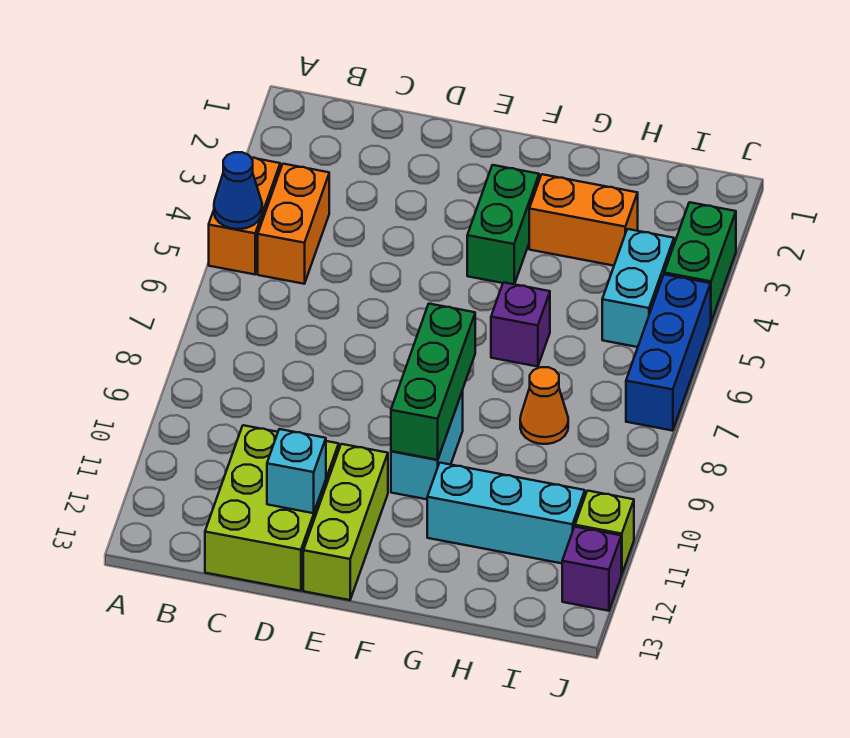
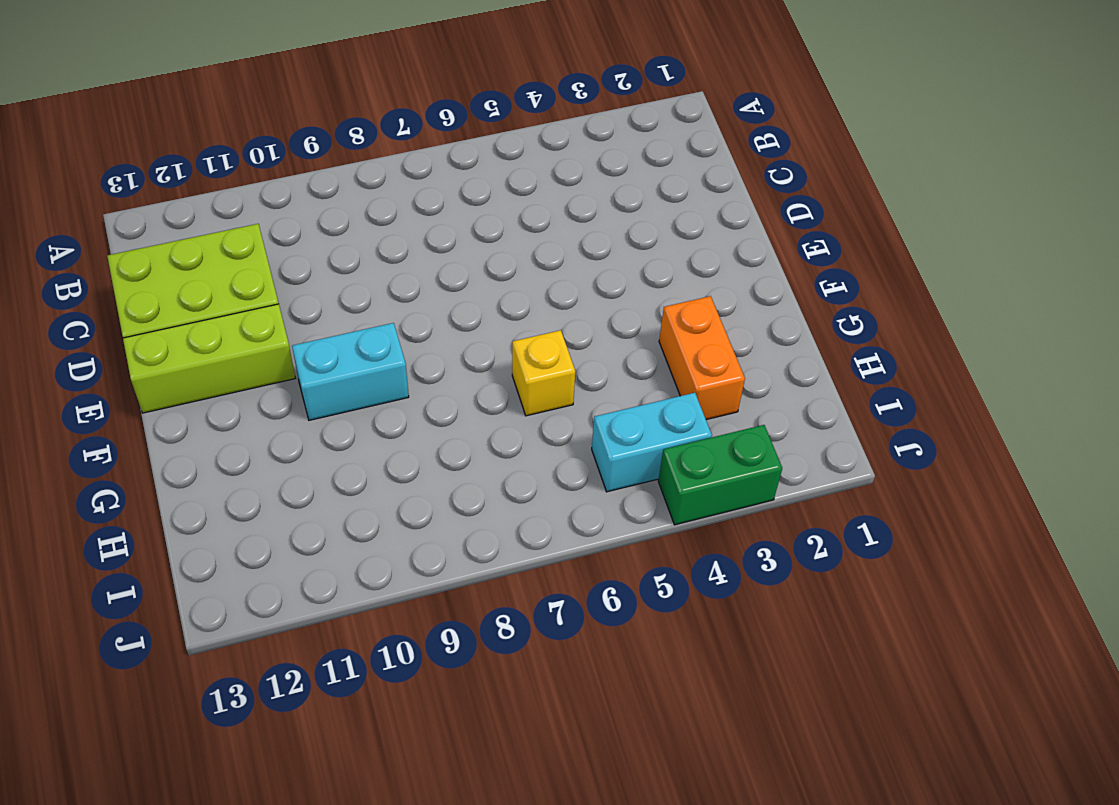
yellow brick G6 level 1 -> purple brick G6 level 1
none -> orange brick A4:A5 level 1
none -> orange brick B4:B5 level 1
none -> green brick F3:F4 level 1

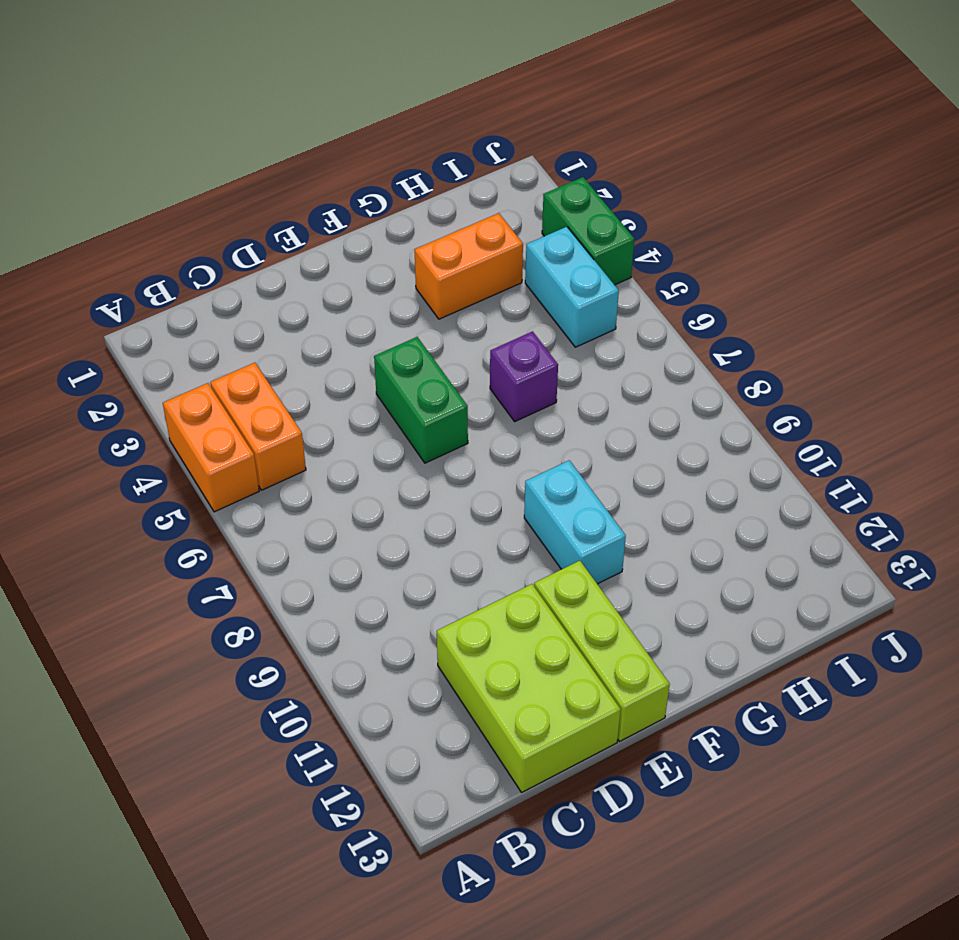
green brick E5:E6 level 1 -> green brick F3:F4 level 1
none -> cyan brick G11:I11 level 1
none -> orange cone H8 level 1
none -> blue brick J5:J7 level 1

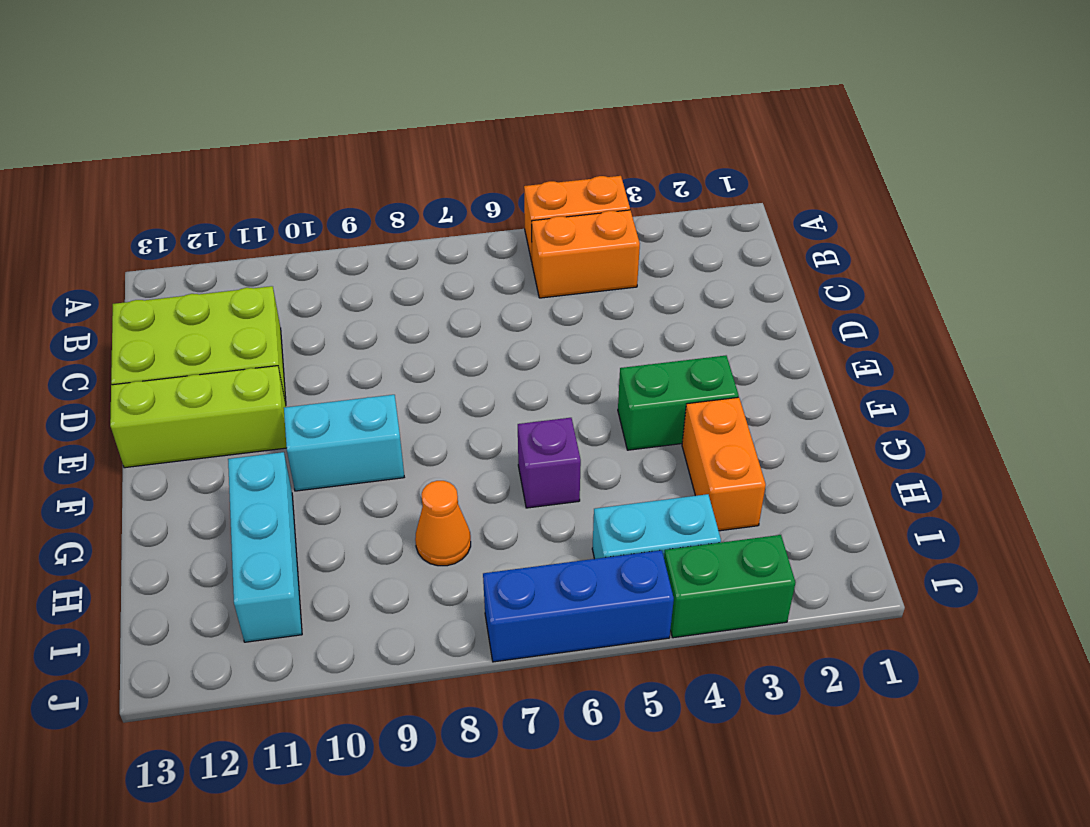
none -> lime brick J11 level 1
none -> purple brick J12 level 1
none -> blue cone A5 level 2

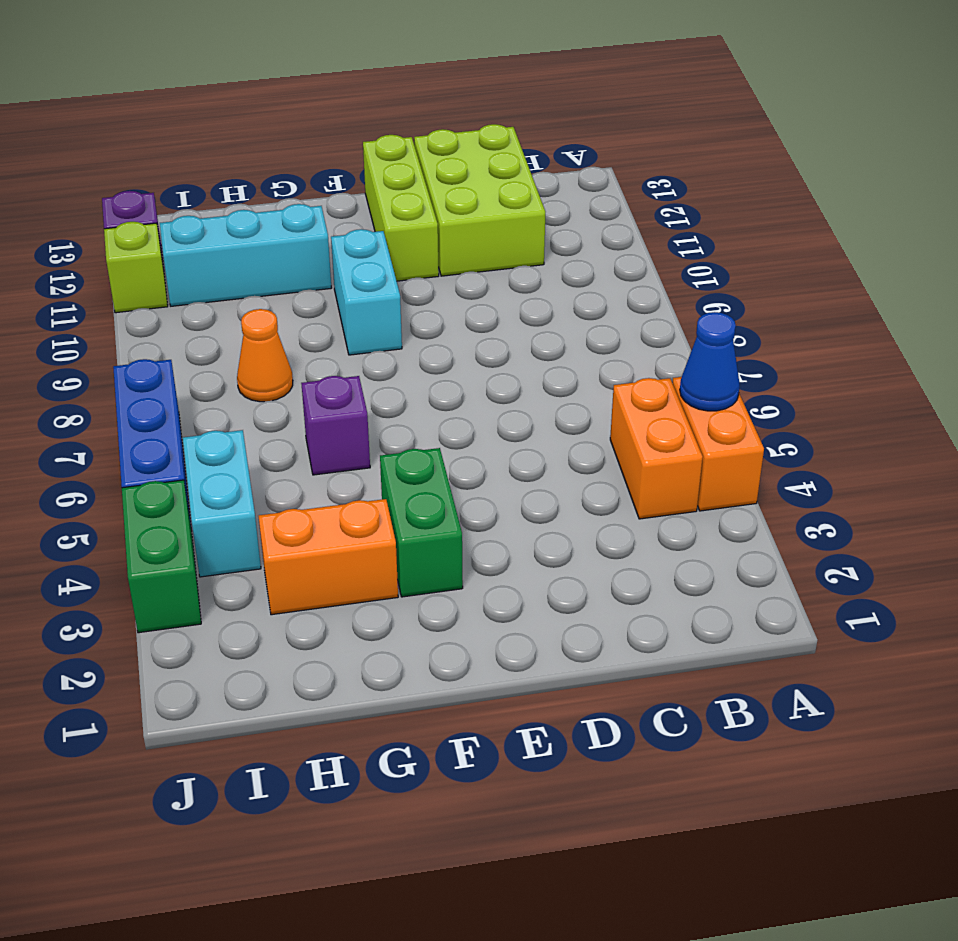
none -> cyan brick D12 level 2
none -> green brick F8:F10 level 2

